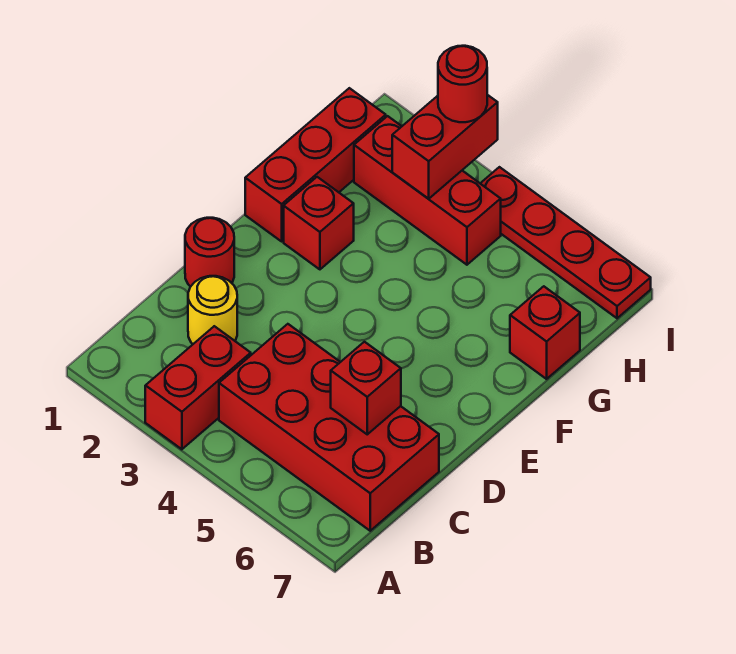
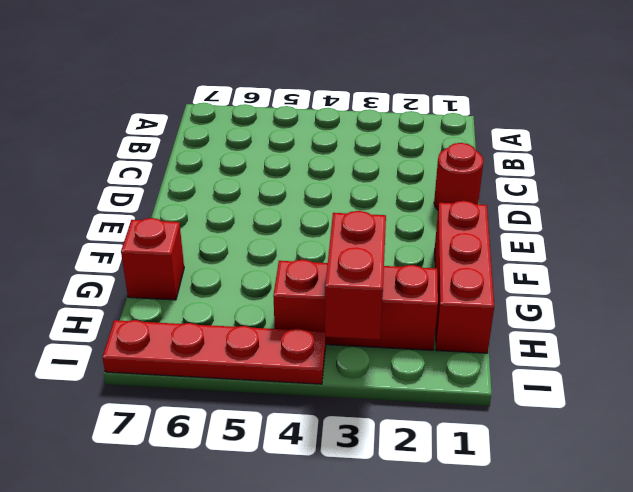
none -> red brick A3:B3 level 1
none -> red brick B4:C7 level 1
none -> yellow round brick C2 level 1

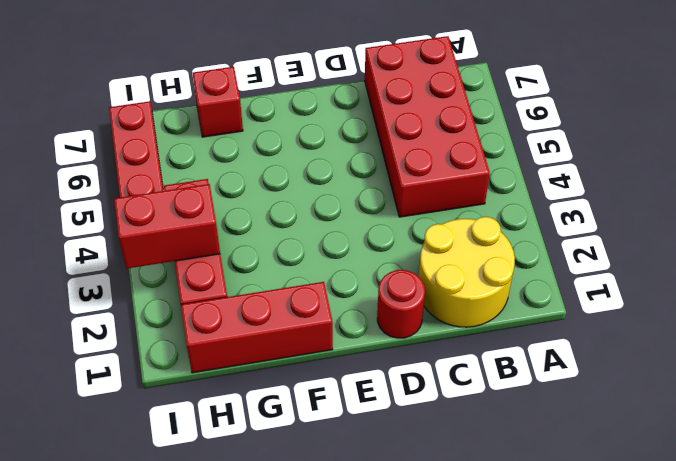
yellow round brick B1:C2 level 1 -> yellow round brick C2 level 1
none -> red brick A3:B3 level 1
none -> red brick F2 level 1
none -> red brick C6 level 2

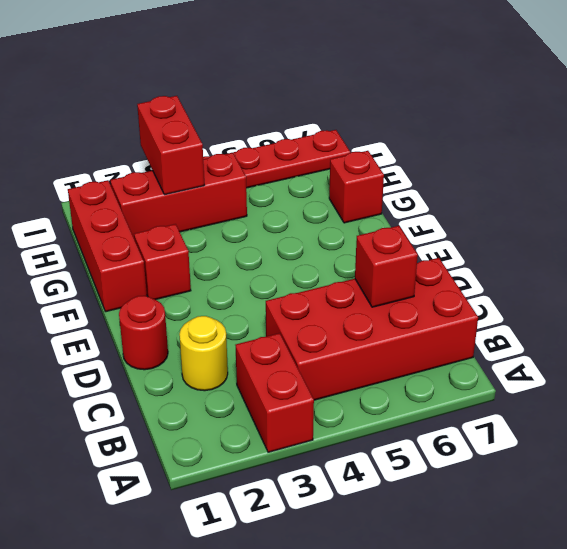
none -> red round brick I3 level 3

